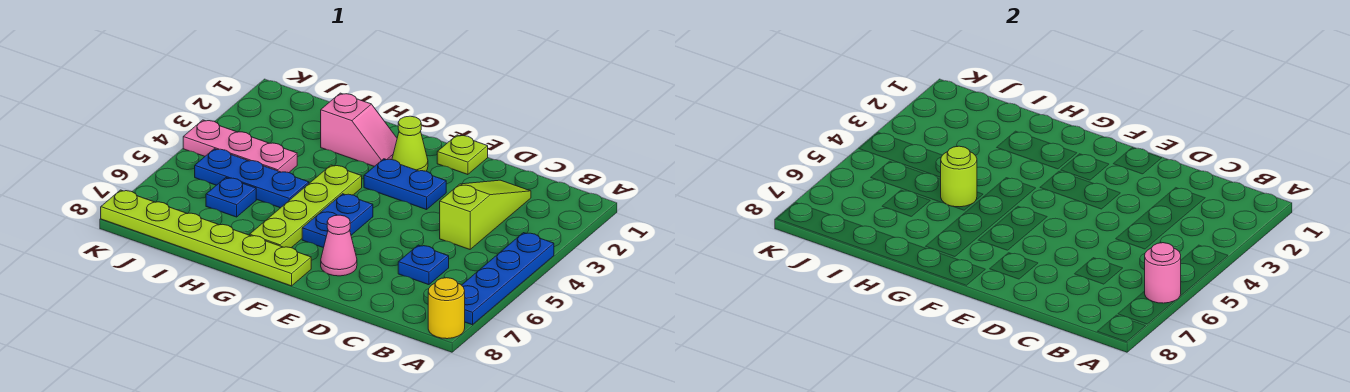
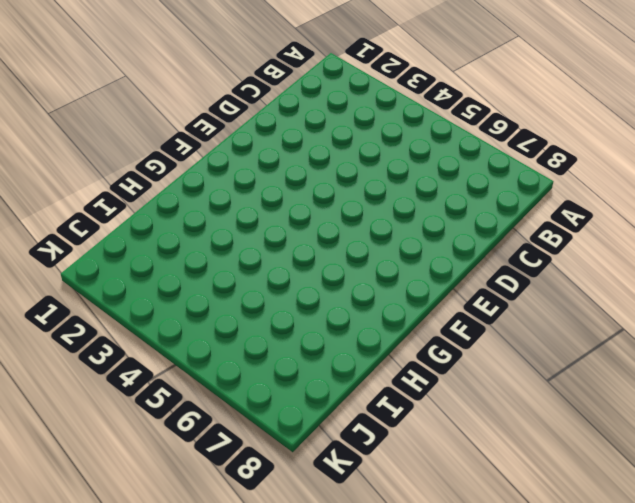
none -> blue plate A4:A7 level 1
none -> yellow round brick A8 level 1
none -> lime slope C2:C4 level 1 top 4

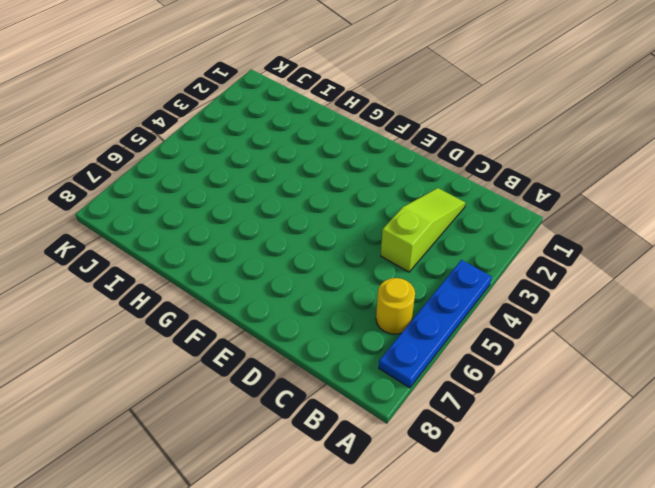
yellow round brick B6 level 1 -> yellow round brick A8 level 1
none -> blue plate C6 level 1
none -> lime plate E1 level 1
none -> blue plate E3:F3 level 1

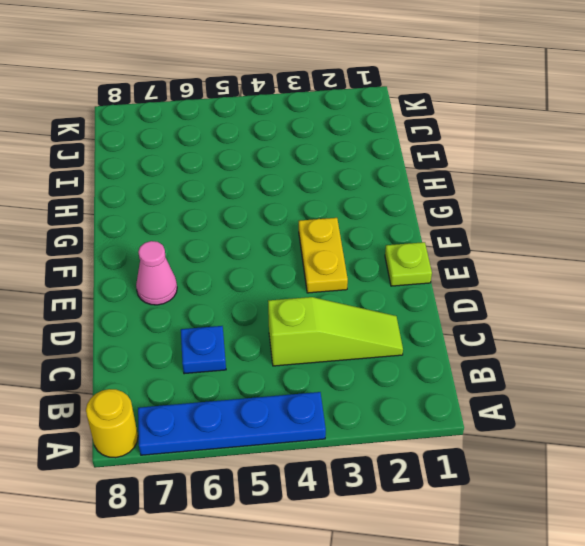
yellow plate E3:F3 level 1 -> blue plate E3:F3 level 1
none -> lime cone F2 level 1
none -> blue plate F5:F6 level 1
none -> lime plate F8:K8 level 1

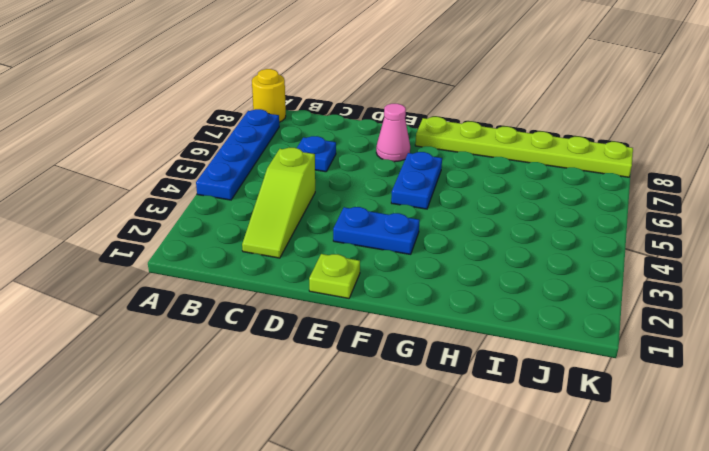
none -> lime cone F2 level 1
none -> pink slope G2:H2 level 1 top H
none -> lime plate G4:G7 level 1

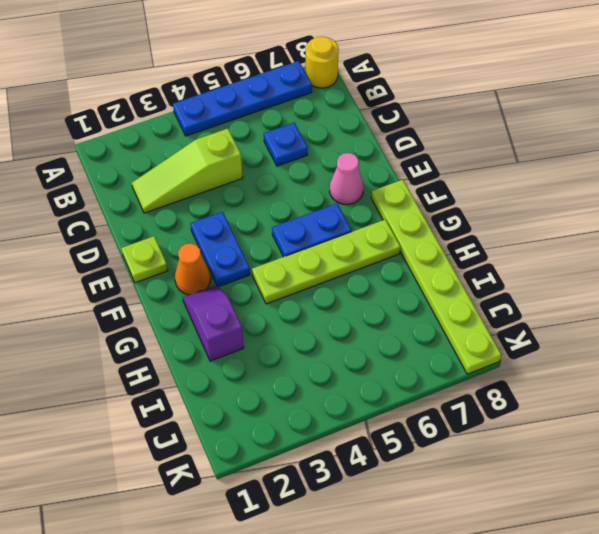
orange cone F2 level 1 -> lime cone F2 level 1
purple slope G2:H2 level 1 top H -> pink slope G2:H2 level 1 top H
none -> blue plate H5:J5 level 1
none -> pink plate I4:K4 level 1
none -> blue plate I6 level 1

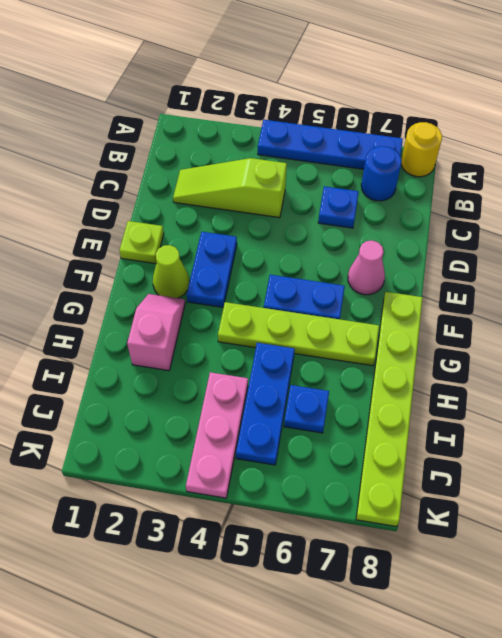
blue round brick B7 level 1 -> none
none -> pink round brick A6 level 2
none -> lime round brick H5 level 2

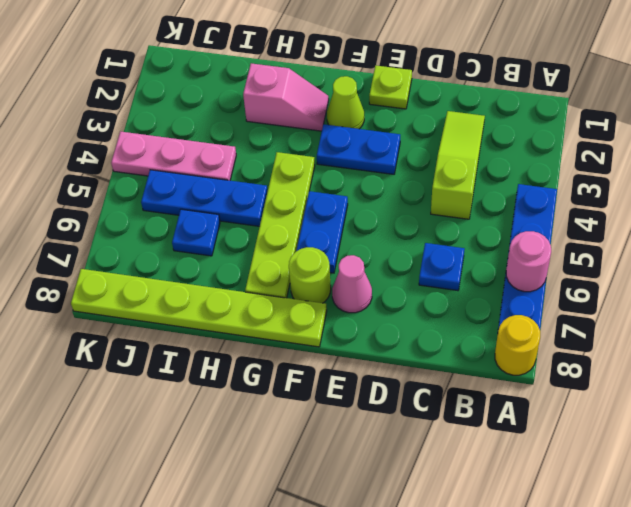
lime round brick F7 level 1 -> lime round brick H5 level 2

